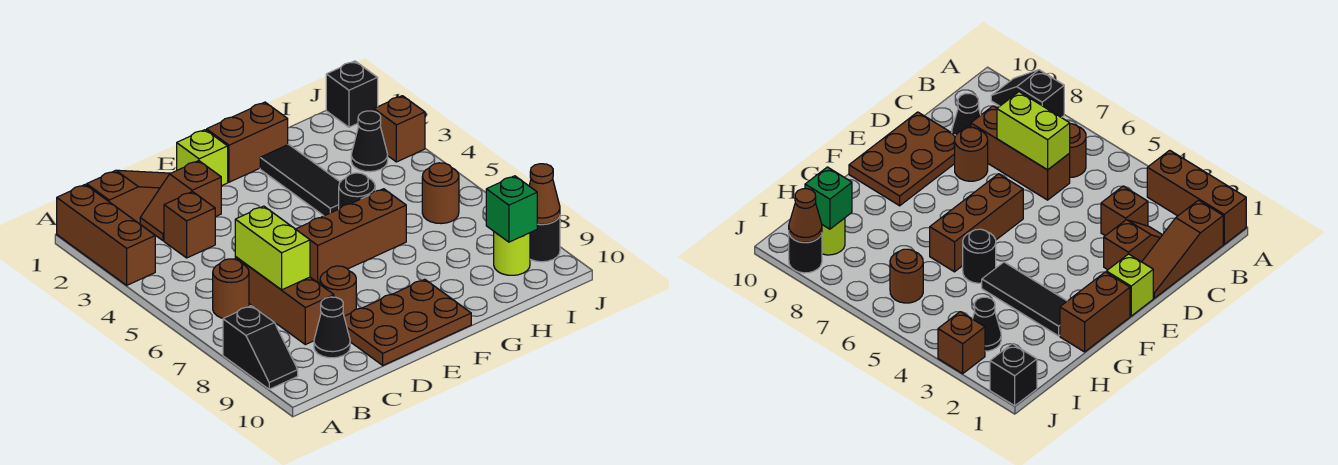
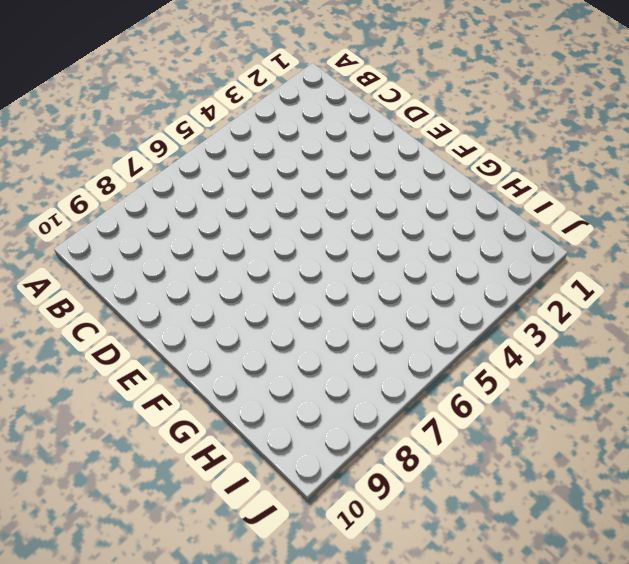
none -> brown brick A1:A3 level 1
none -> black slope A8:A9 level 1 top 8
none -> brown slope B1:D1 level 1 top B

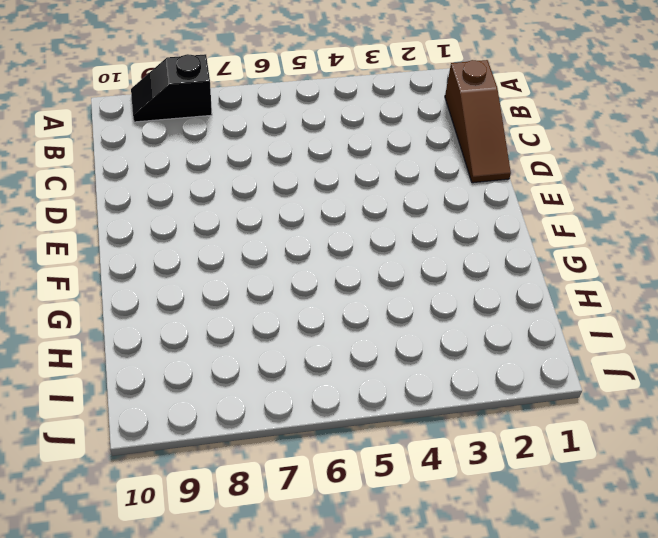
none -> brown brick A1:A3 level 1
none -> brown round brick B6 level 1
none -> brown slope C2:D2 level 1 top D

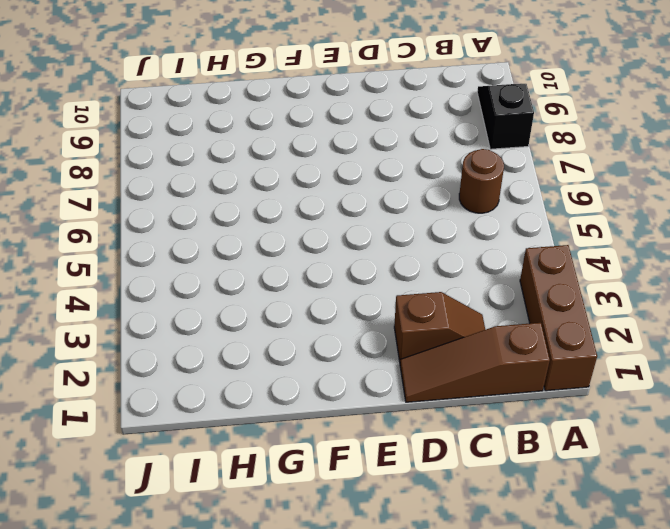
none -> brown brick C3 level 1
none -> brown brick C6:C8 level 1
none -> black cone C9 level 1

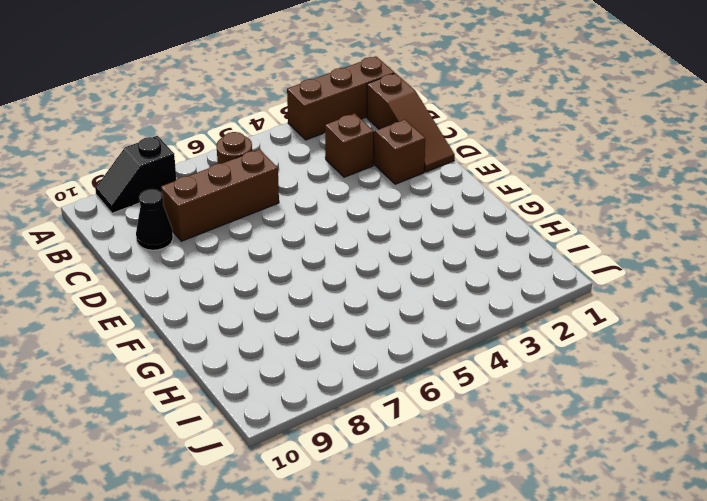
none -> brown round brick D8 level 1
none -> brown plate D9:F10 level 1
none -> lime brick E1 level 1

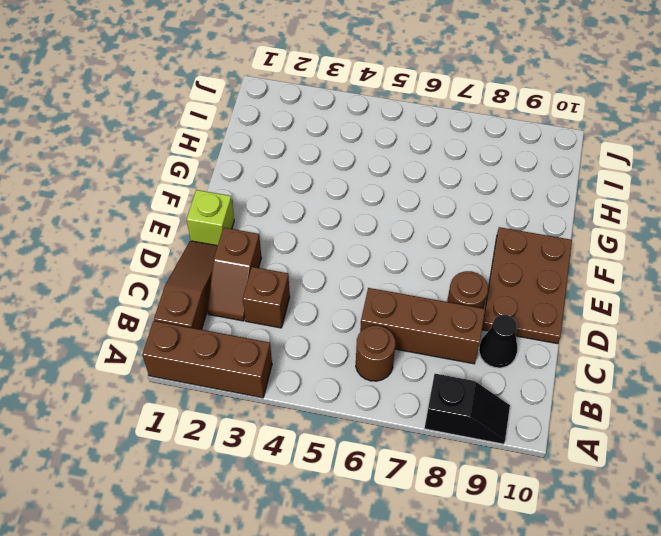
none -> brown brick E6:G6 level 1
none -> brown brick F1:G1 level 1
none -> black tile G2:G4 level 1

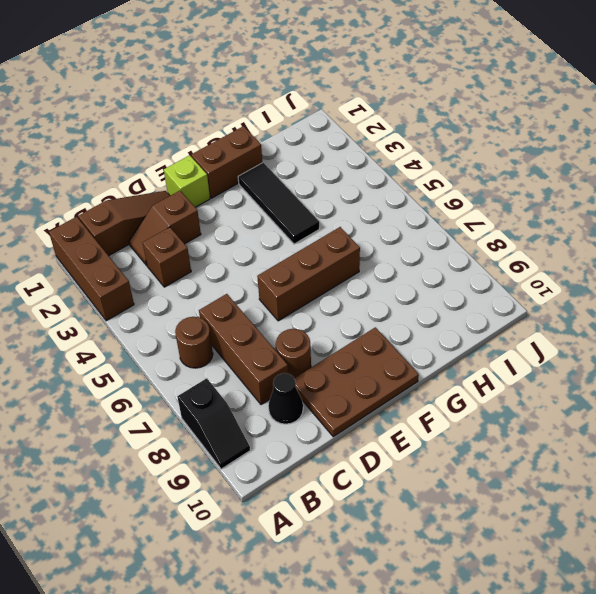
none -> black round brick G5 level 1
none -> black cone I3 level 1
none -> brown round brick I6 level 1

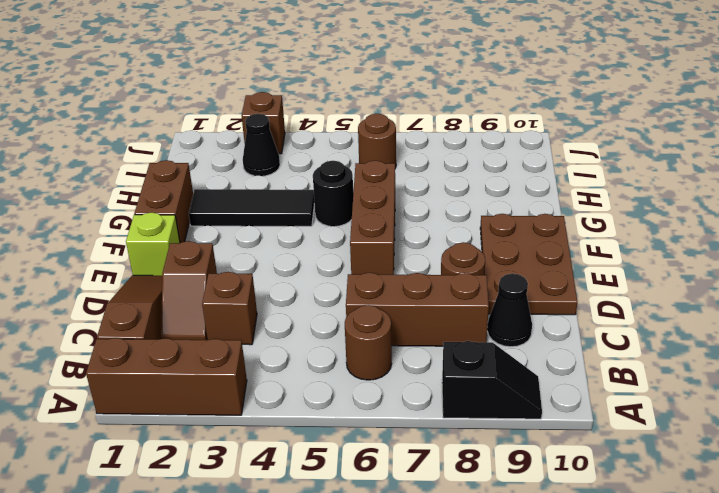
none -> lime round brick I9 level 1
none -> black brick J1 level 1
none -> black round brick J9 level 1

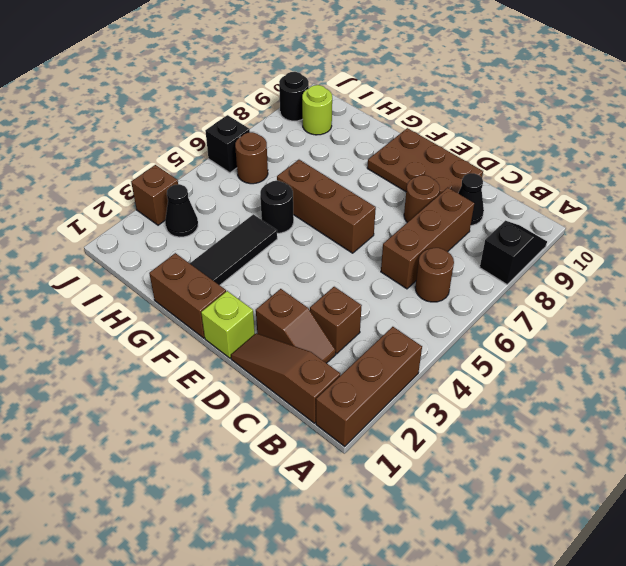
black brick J6 level 1 -> black brick J1 level 1
none -> lime brick C6:C7 level 2
none -> green brick I9 level 2
none -> brown cone J9 level 2

